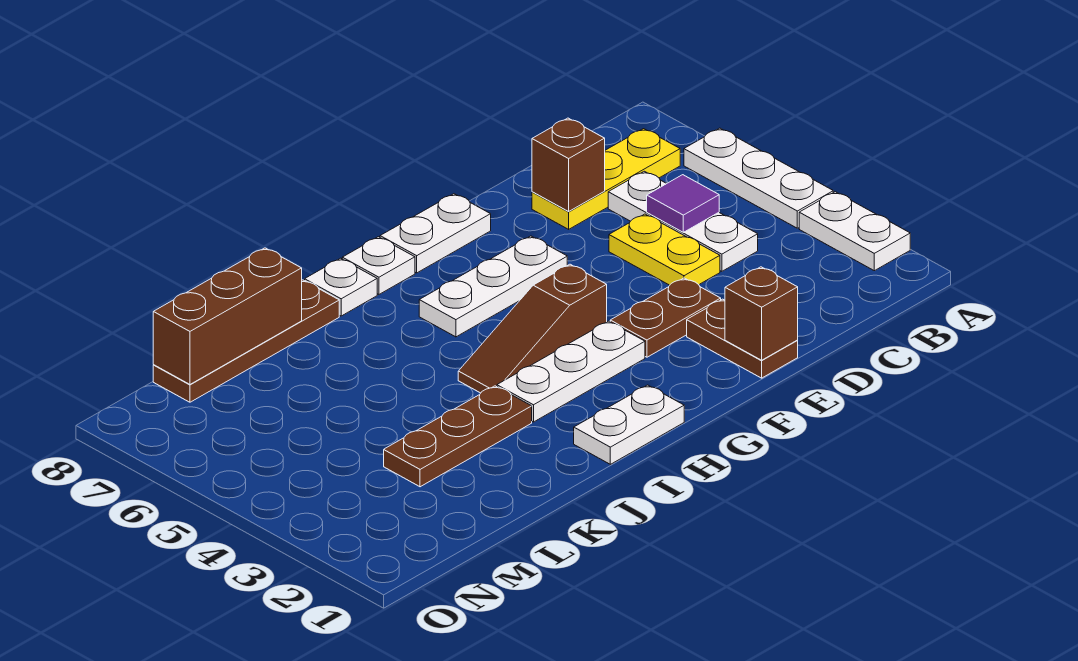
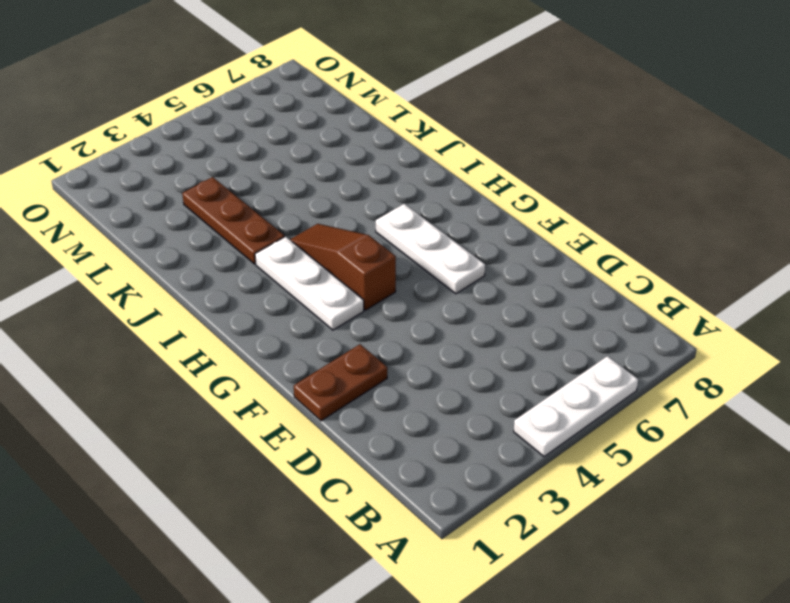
none -> white plate A2:A3 level 1
none -> yellow plate B7:D7 level 1
none -> white plate C4:C6 level 1

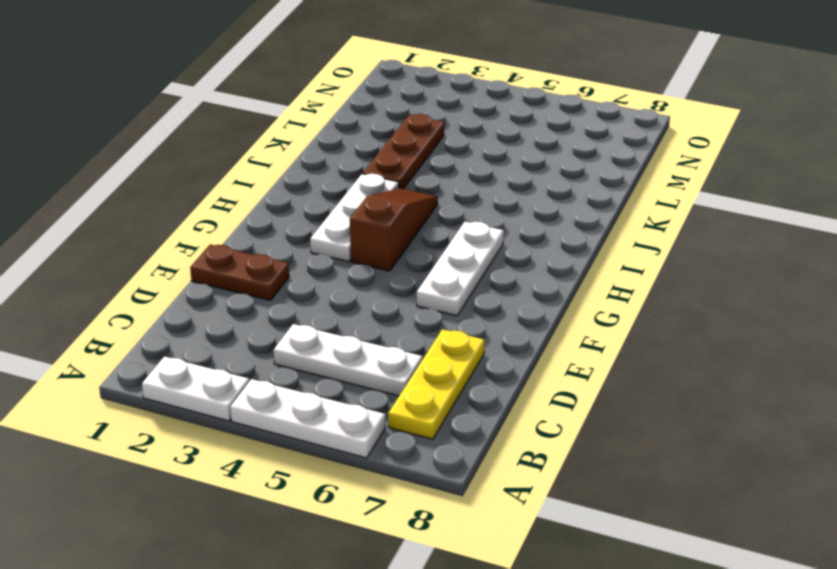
none -> yellow plate D4:D5 level 1
none -> brown plate E3:F3 level 1
none -> white plate F8:G8 level 1

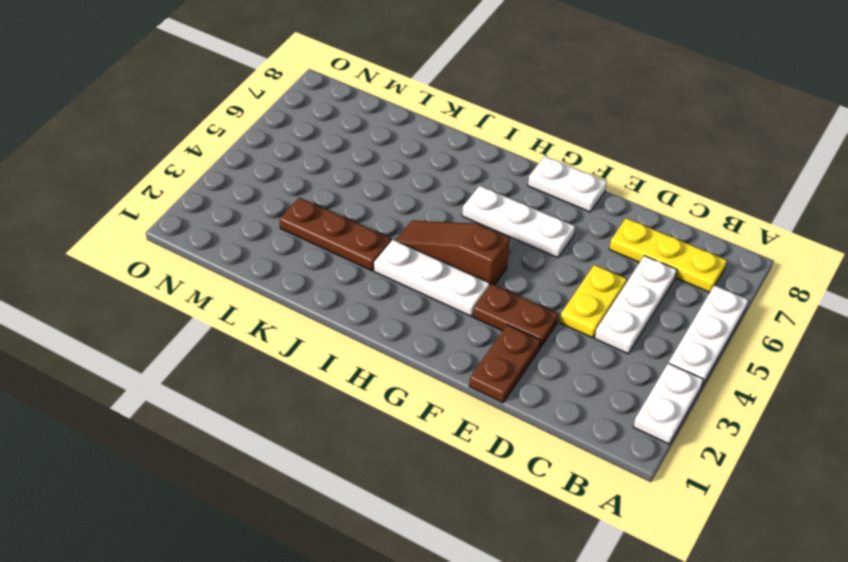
none -> white plate H1:I1 level 1
none -> white plate H8 level 1
none -> white plate I8 level 1

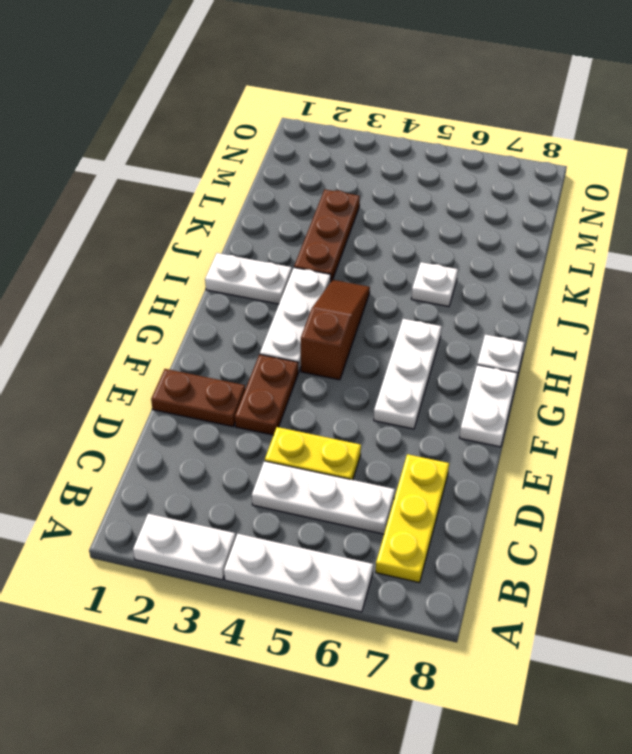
white plate I1:I2 level 1 -> white plate H1:I1 level 1
white plate J6 level 1 -> white plate I8 level 1
none -> brown plate J8:M8 level 1
none -> purple tile C5 level 2
none -> brown brick D7 level 2

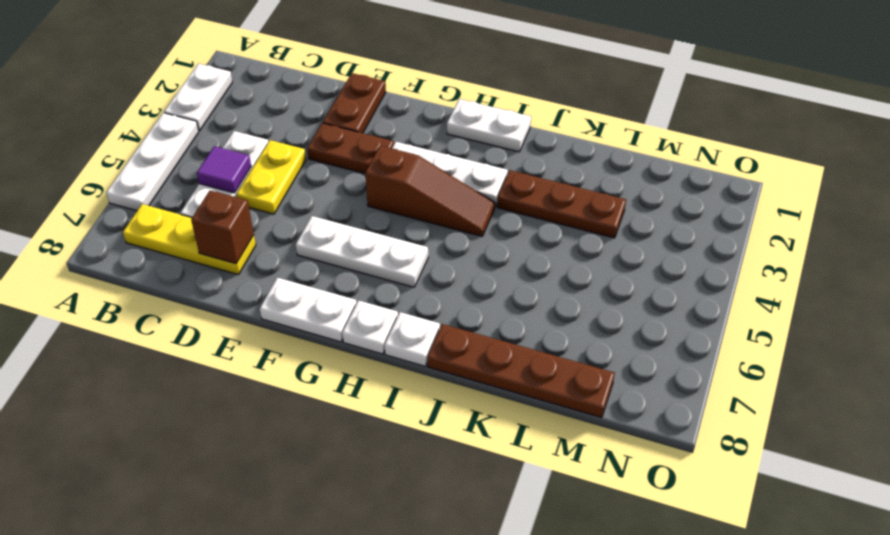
none -> brown brick E1 level 2
none -> brown brick K8:M8 level 2

